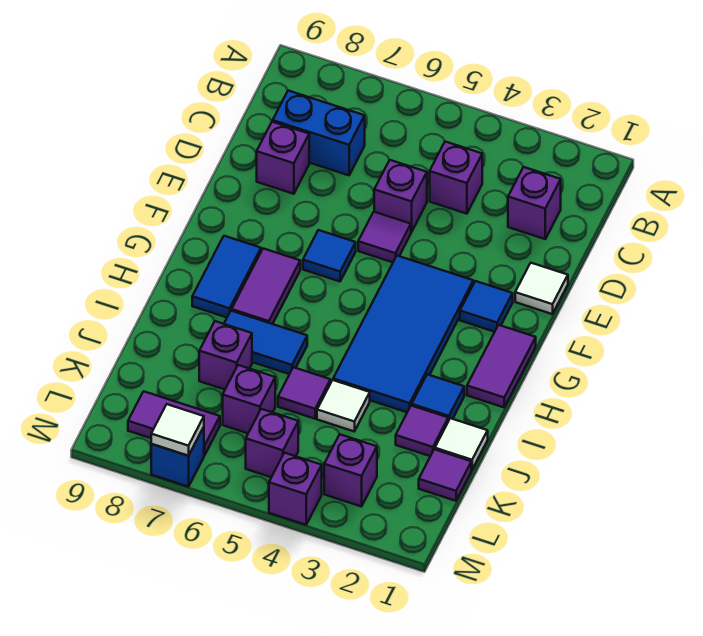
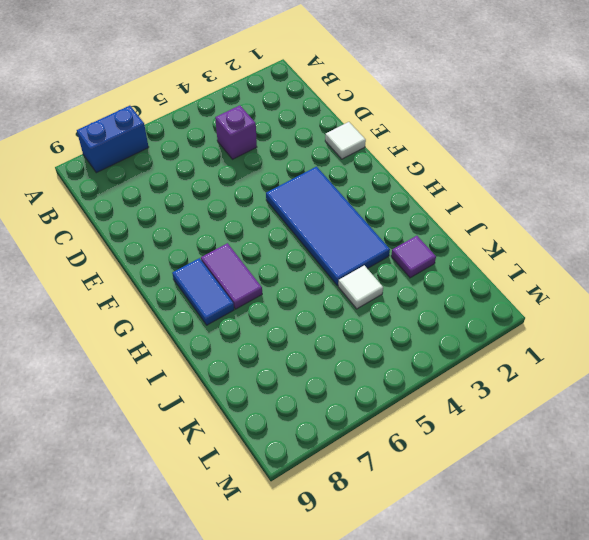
blue brick A7:A8 level 1 -> blue brick C7:C8 level 1
none -> purple brick C2 level 1
none -> purple brick D5 level 1
none -> purple brick D8 level 1

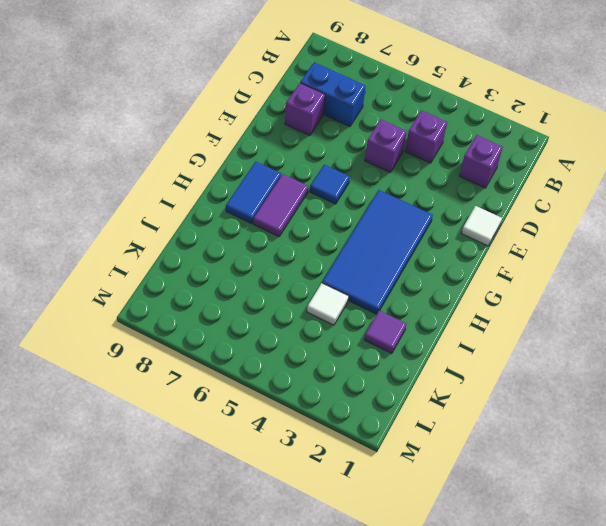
none -> purple tile E5 level 1
none -> blue tile F2 level 1
none -> purple tile G1:H1 level 1

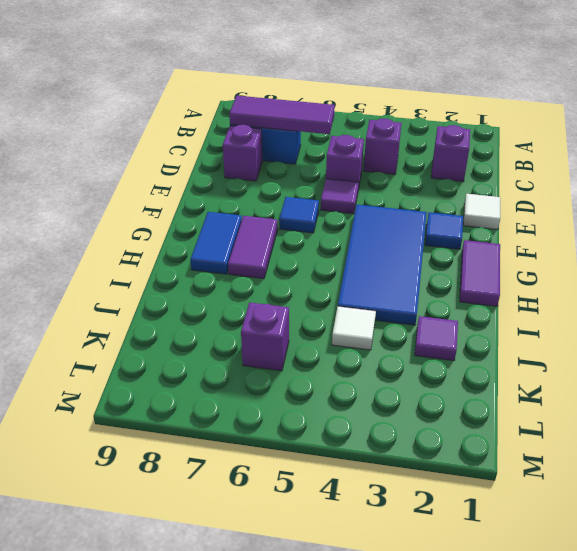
purple tile C6:C8 level 2 -> none
none -> blue tile I2 level 1
none -> blue tile I6:I7 level 1
none -> white tile J1 level 1

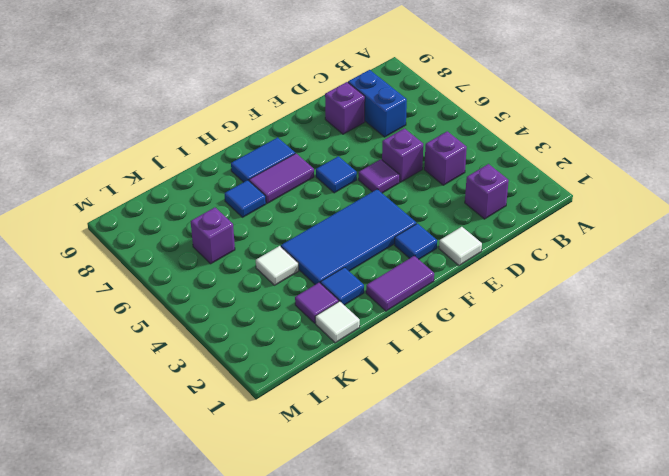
blue tile I7 level 1 -> blue tile I6:I7 level 1
none -> purple tile J5 level 1
none -> purple brick J7 level 1
none -> purple tile K1 level 1

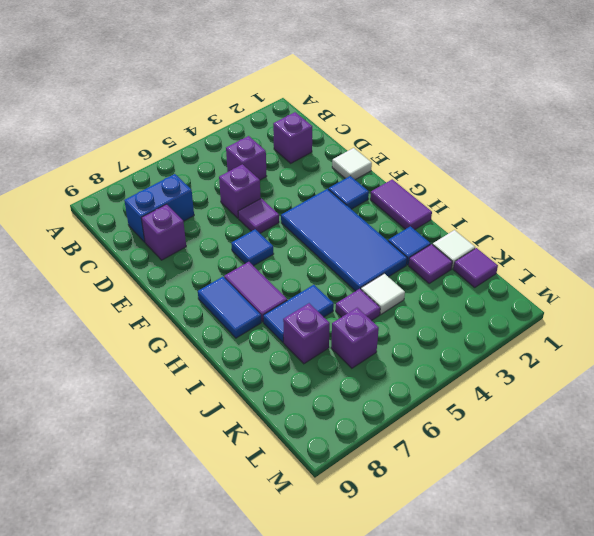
none -> purple brick L3 level 1
none -> purple brick L5 level 1
none -> purple tile L7:L8 level 1

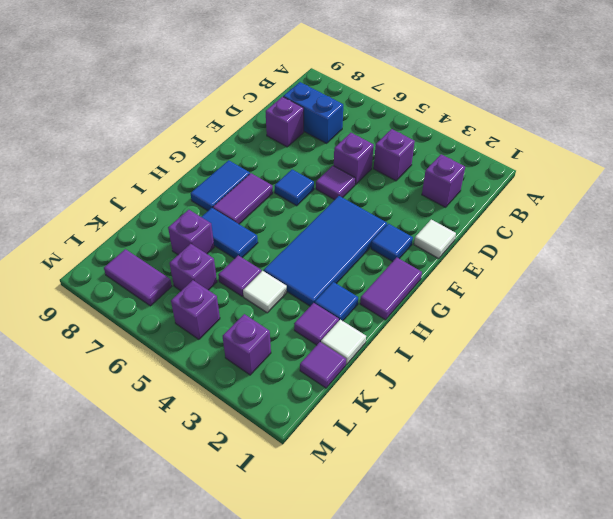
none -> purple brick M4 level 1
none -> blue brick M7 level 1
none -> white tile M7 level 2

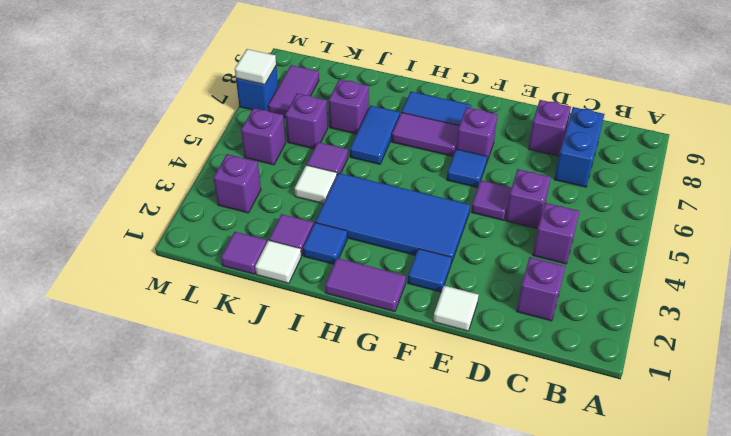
purple brick F7 level 1 -> purple brick M4 level 1

